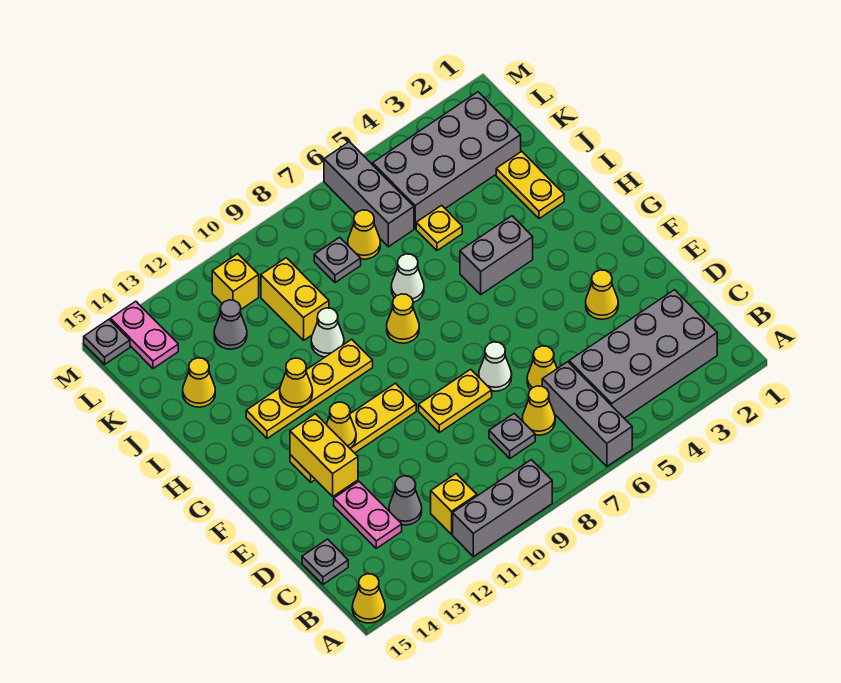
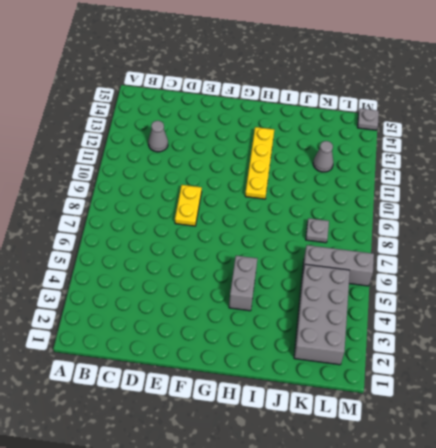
none -> grey brick A6:C6 level 1
none -> grey brick A9:A11 level 1
none -> yellow cone A15 level 1
none -> grey brick B2:C5 level 1

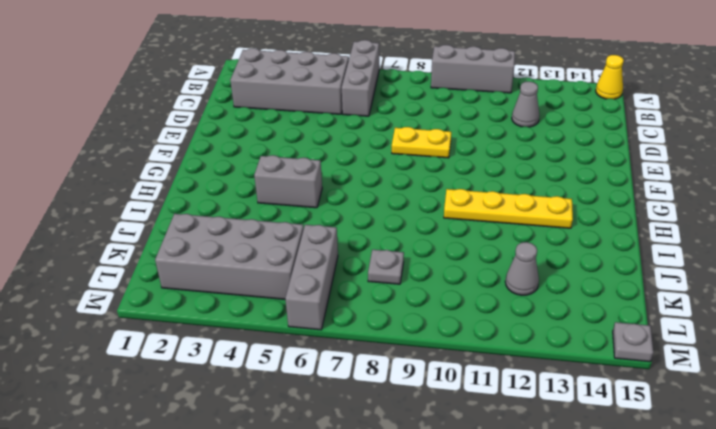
none -> yellow brick B11 level 1
none -> yellow cone C7 level 1
none -> grey plate C8 level 1
none -> pink plate C13:D13 level 1

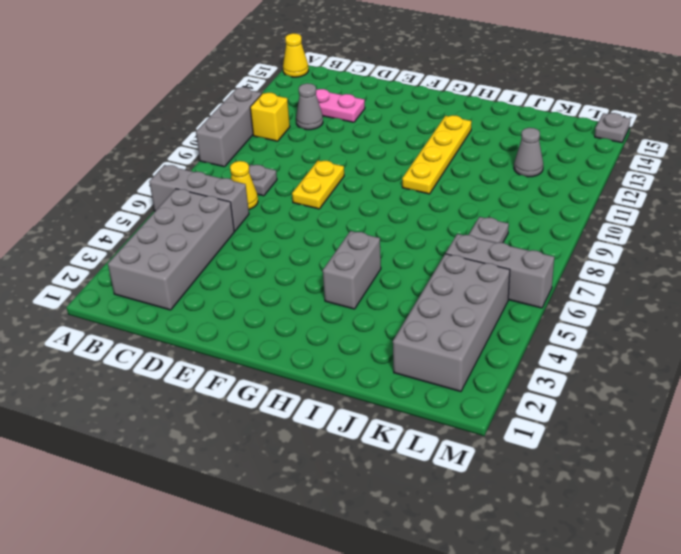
none -> grey plate C15 level 1
none -> yellow cone D6 level 1
none -> yellow cone E3 level 1
none -> white cone E7 level 1

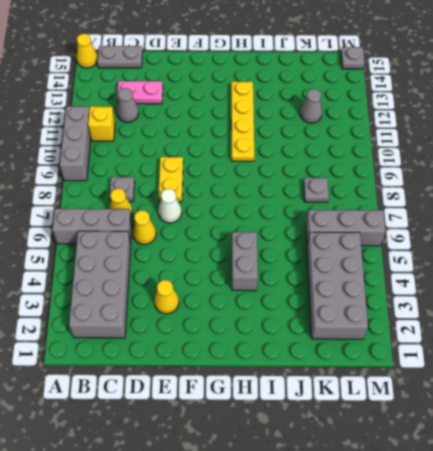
grey plate B15:C15 level 1 -> grey plate C15 level 1
none -> yellow plate F10:F13 level 1
none -> yellow cone H8 level 1
none -> yellow plate I2:J2 level 1
none -> white cone I7 level 1

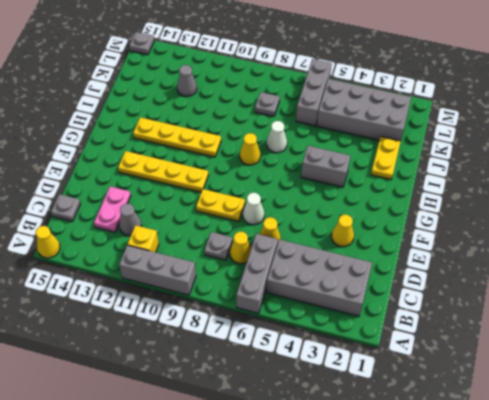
none -> white cone I10 level 1
none -> yellow plate J5 level 1
none -> yellow brick J10:K10 level 1
none -> yellow cone J14 level 1

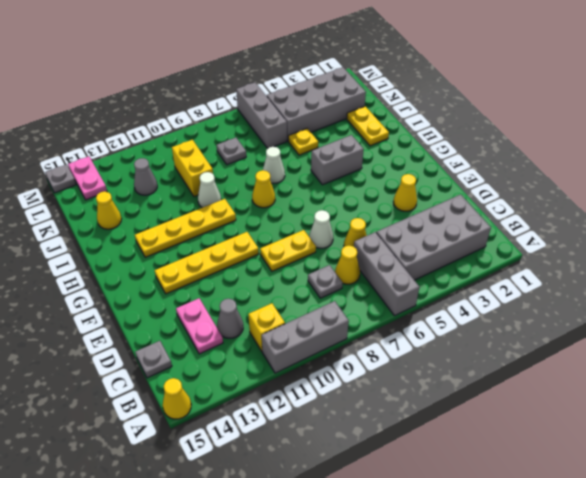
none -> yellow cone K7 level 1
none -> yellow brick L11 level 1
none -> yellow brick E13:F13 level 2
none -> yellow cone F12 level 2

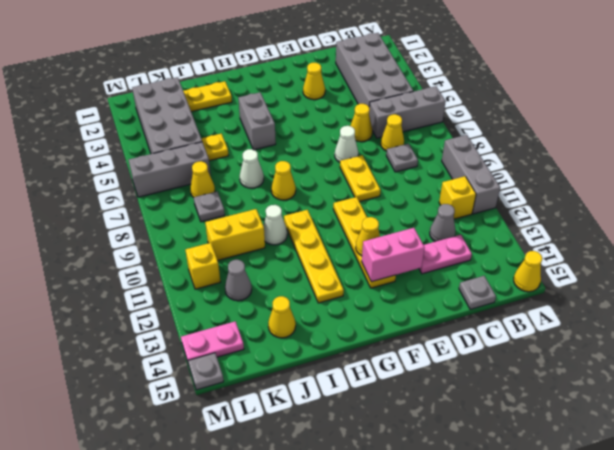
pink brick E13:F13 level 2 -> yellow brick E13:F13 level 2
none -> yellow cone H12 level 2

